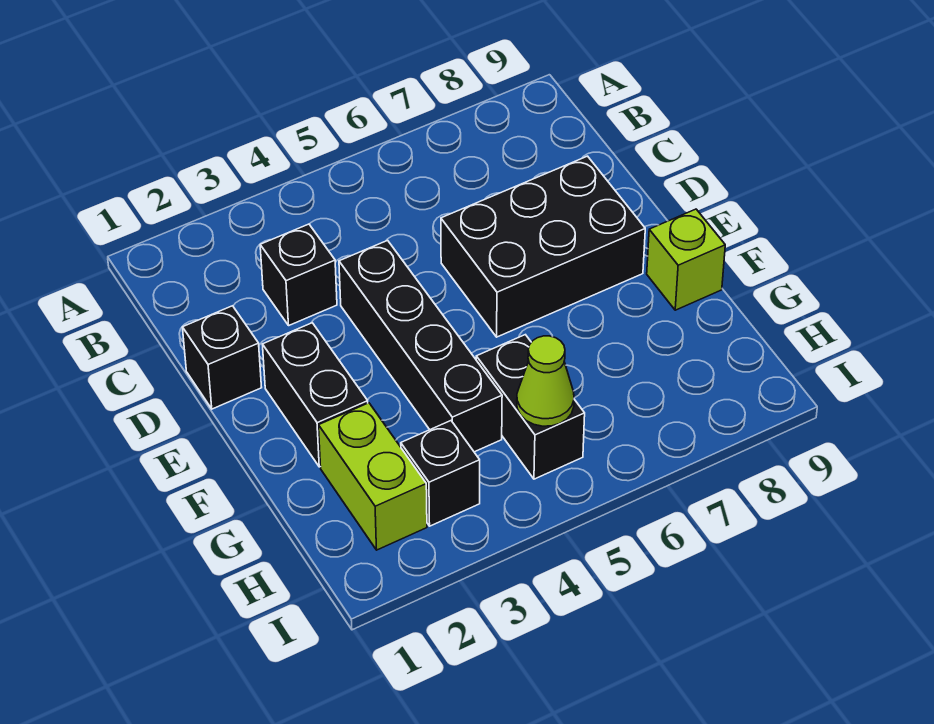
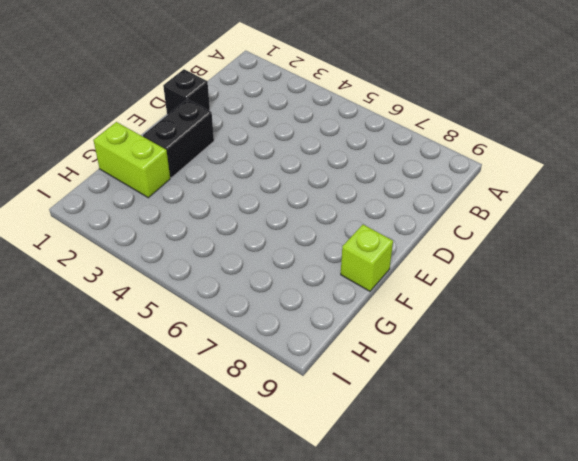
lime brick G1:G2 level 1 -> lime brick G2:H2 level 1
none -> black brick C3 level 1
none -> black brick D4:G4 level 1

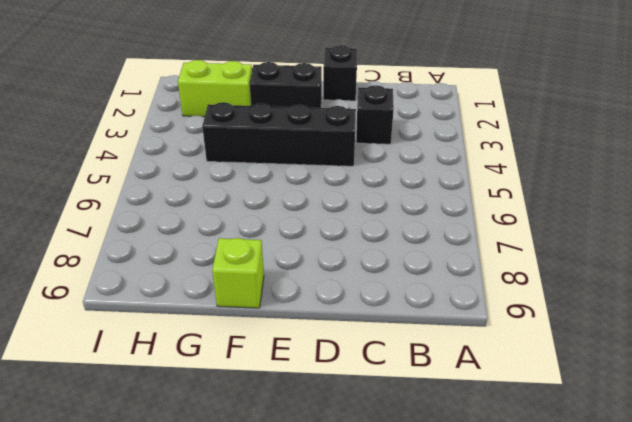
none -> black brick D6:E8 level 1
none -> black brick G5:H5 level 1

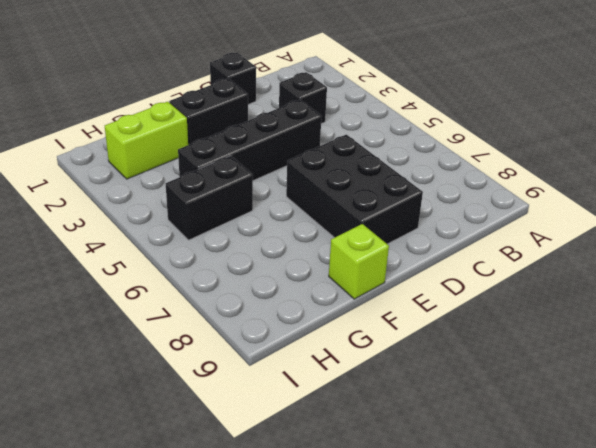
none -> black brick H3 level 1
none -> lime cone H5 level 2

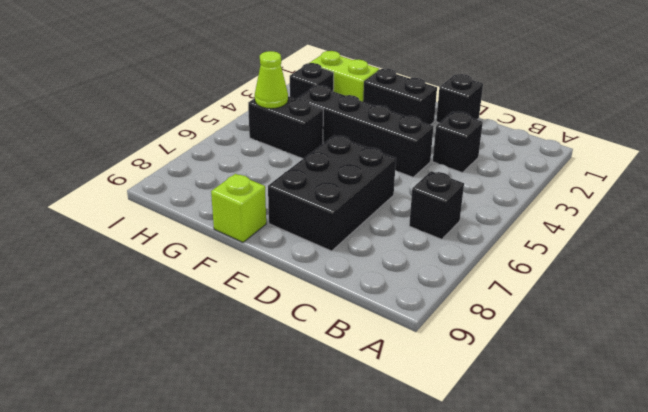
black brick B6 level 1 -> none

